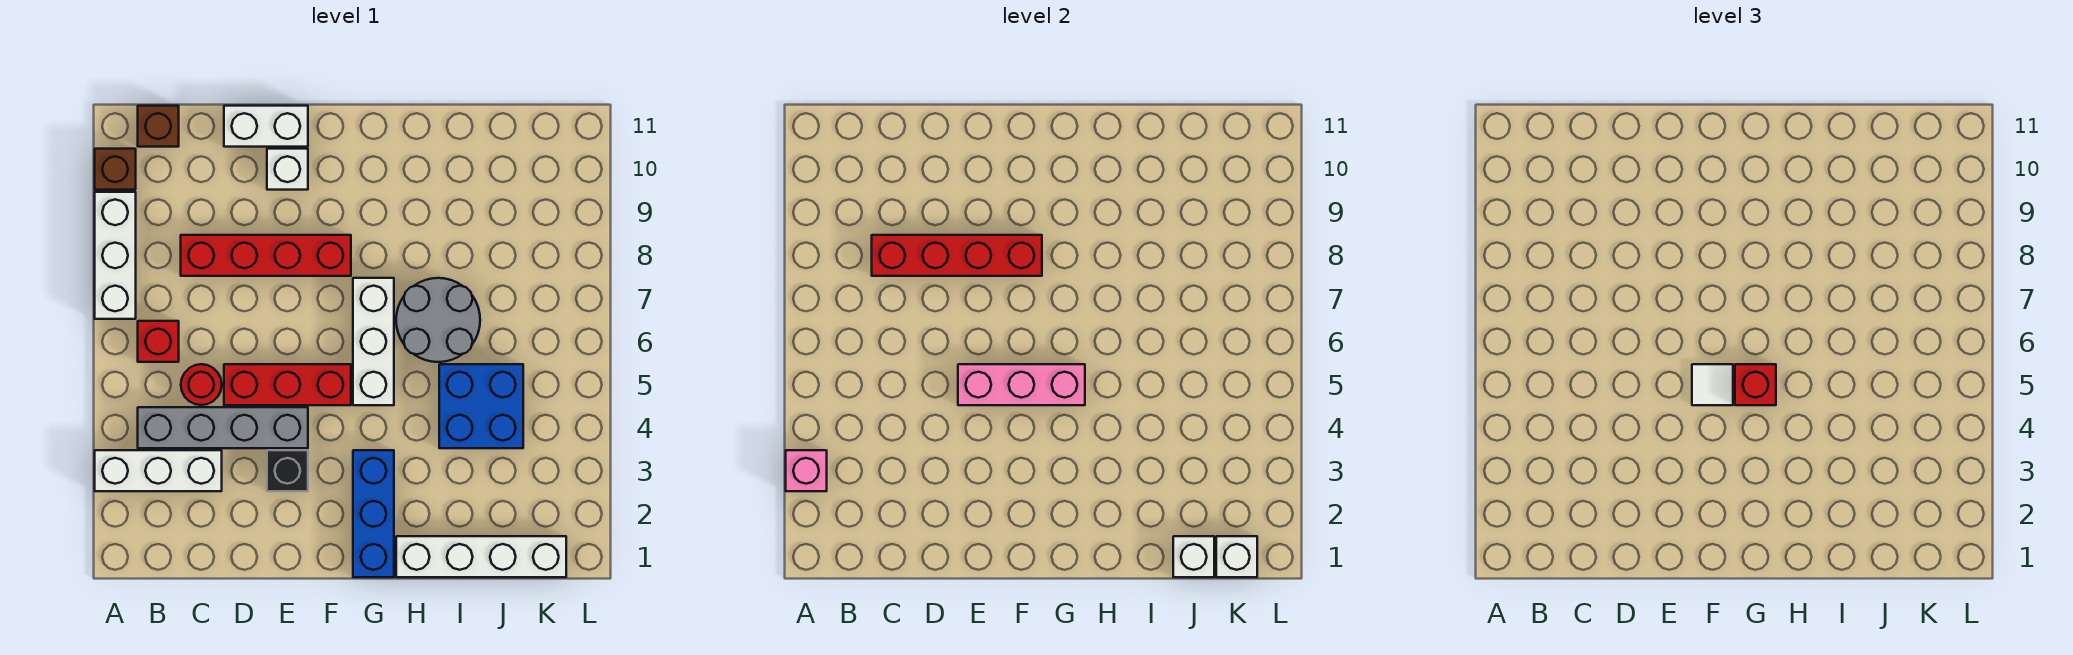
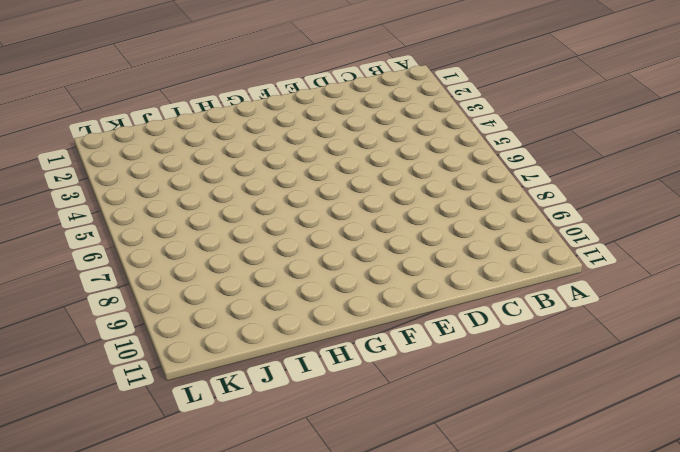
none -> white brick A3:C3 level 1
none -> white brick A7:A9 level 1
none -> brown brick A10 level 1

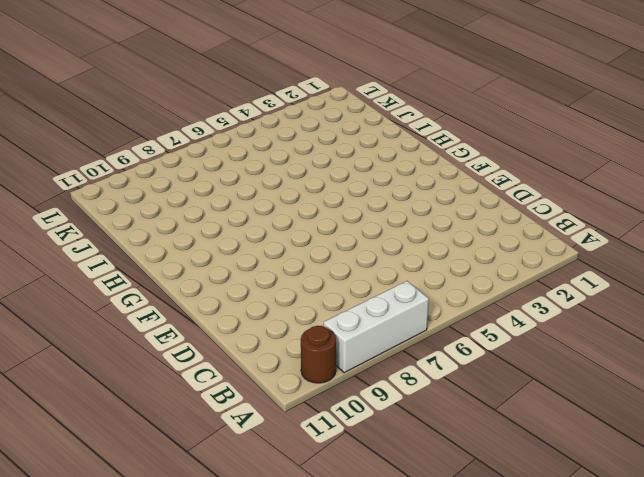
brown round brick A10 level 1 -> brown brick A10 level 1
none -> white brick A3:C3 level 1
none -> grey brick B4:E4 level 1
none -> red brick B6 level 1

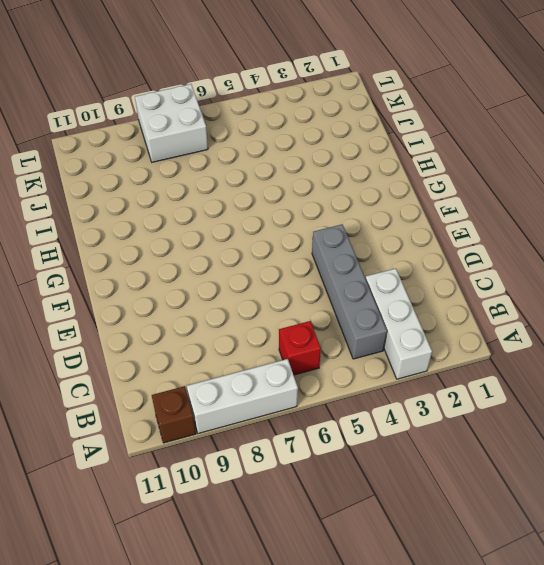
white brick K7:L8 level 1 -> none
none -> brown brick B11 level 1
none -> red round brick C5 level 1
none -> red brick C8:F8 level 1

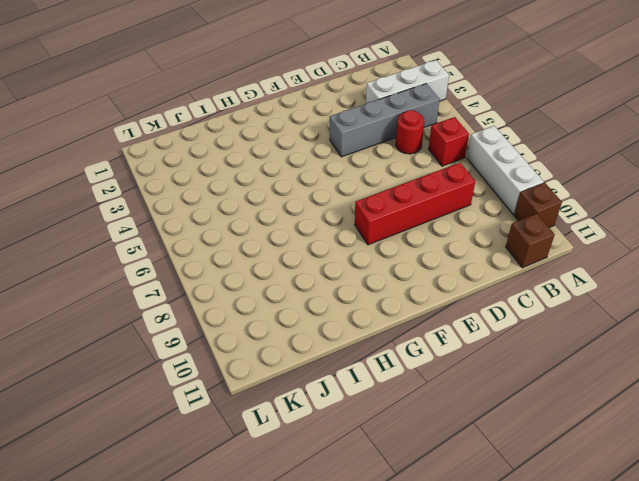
none -> red brick D5:F5 level 1
none -> white brick D11:E11 level 1
none -> black brick E3 level 1

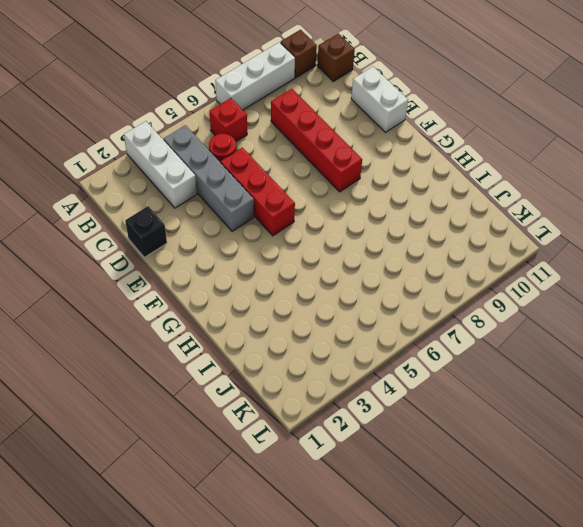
black brick D1 level 1 -> black brick E3 level 1
none -> white brick E10 level 1
none -> blue brick G1:G3 level 1
none -> white brick G5:G7 level 1

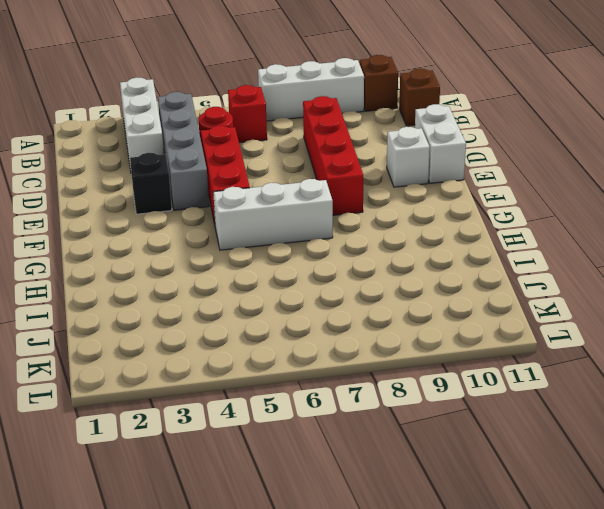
none -> blue brick G1:G3 level 1
none -> white brick H1:K1 level 1
none -> grey round brick H6:I7 level 1

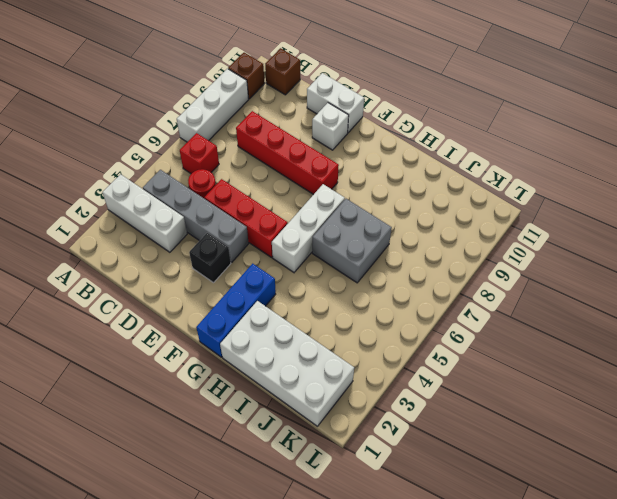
white brick H1:K2 level 1 -> white brick H1:K1 level 1
grey brick H6:I7 level 1 -> grey round brick H6:I7 level 1
none -> blue brick I4:J5 level 1
none -> pink brick A3 level 2
none -> red brick C8:F8 level 2

